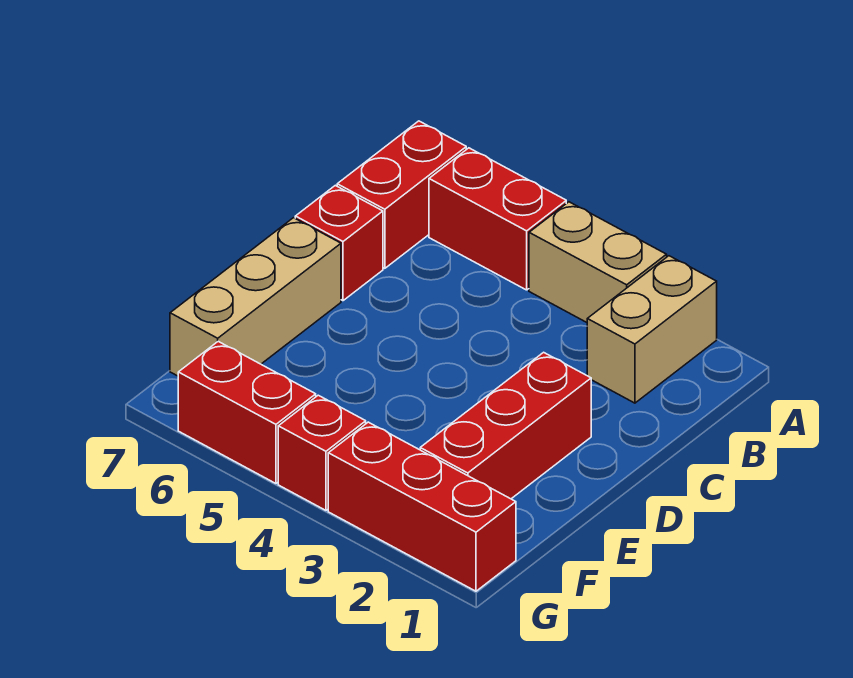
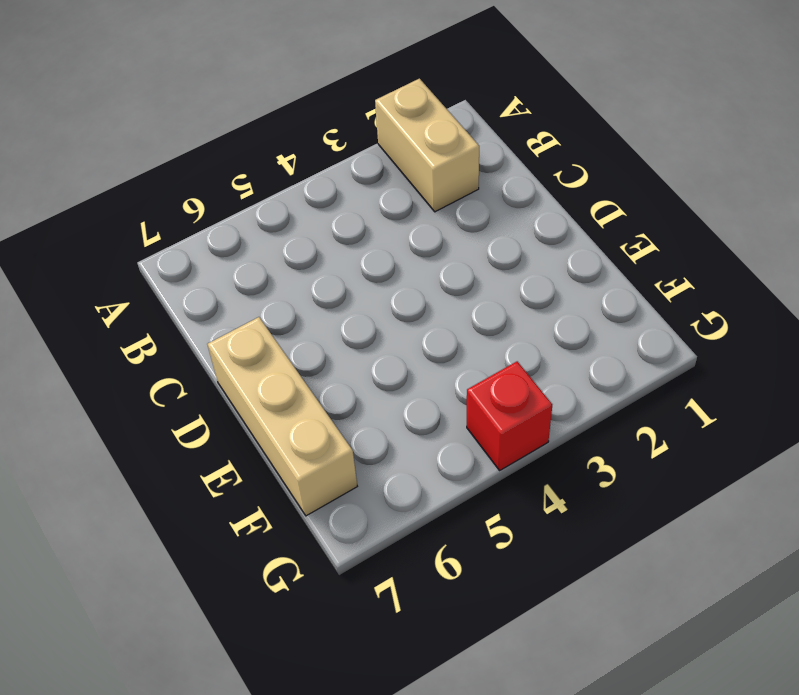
none -> tan brick A3:A4 level 1
none -> red brick A5:A6 level 1

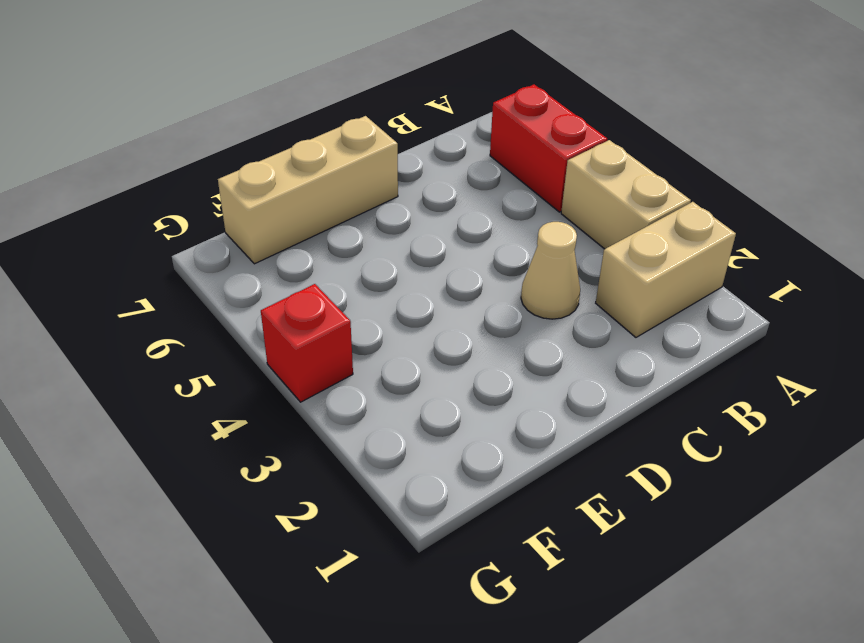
tan cone C3 level 1 -> none
none -> red brick A7:B7 level 1
none -> red brick C7 level 1

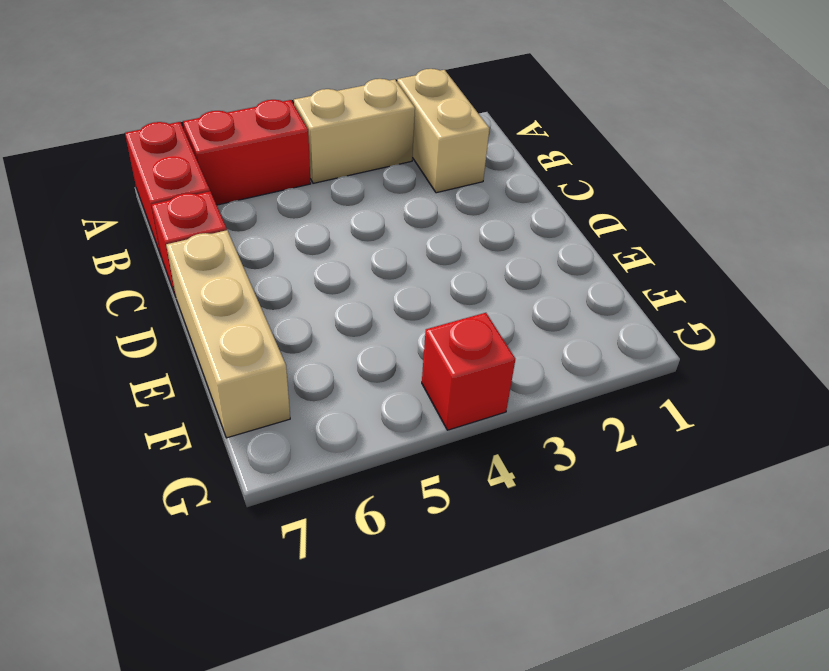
none -> red brick D2:F2 level 1
none -> red brick G1:G3 level 1

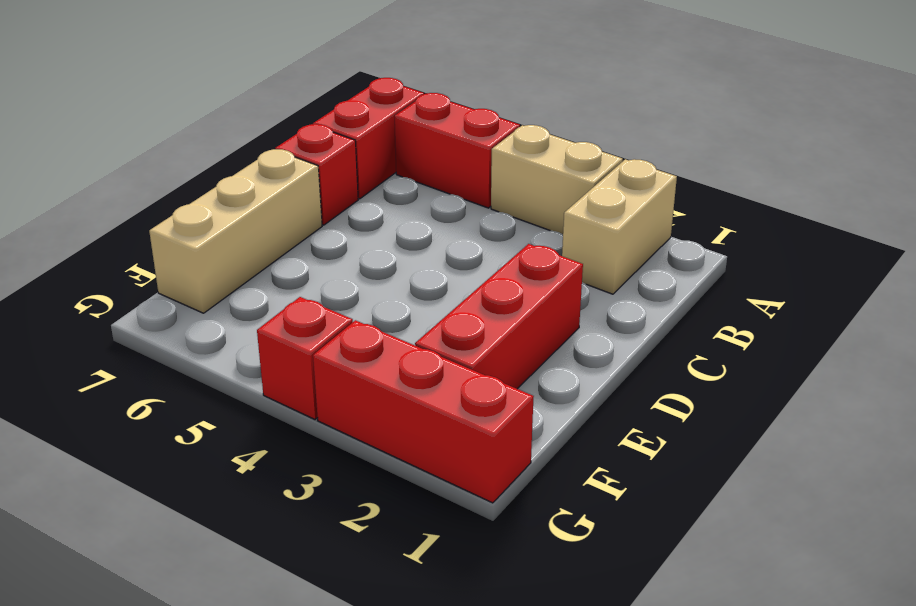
none -> red brick G5:G6 level 1

